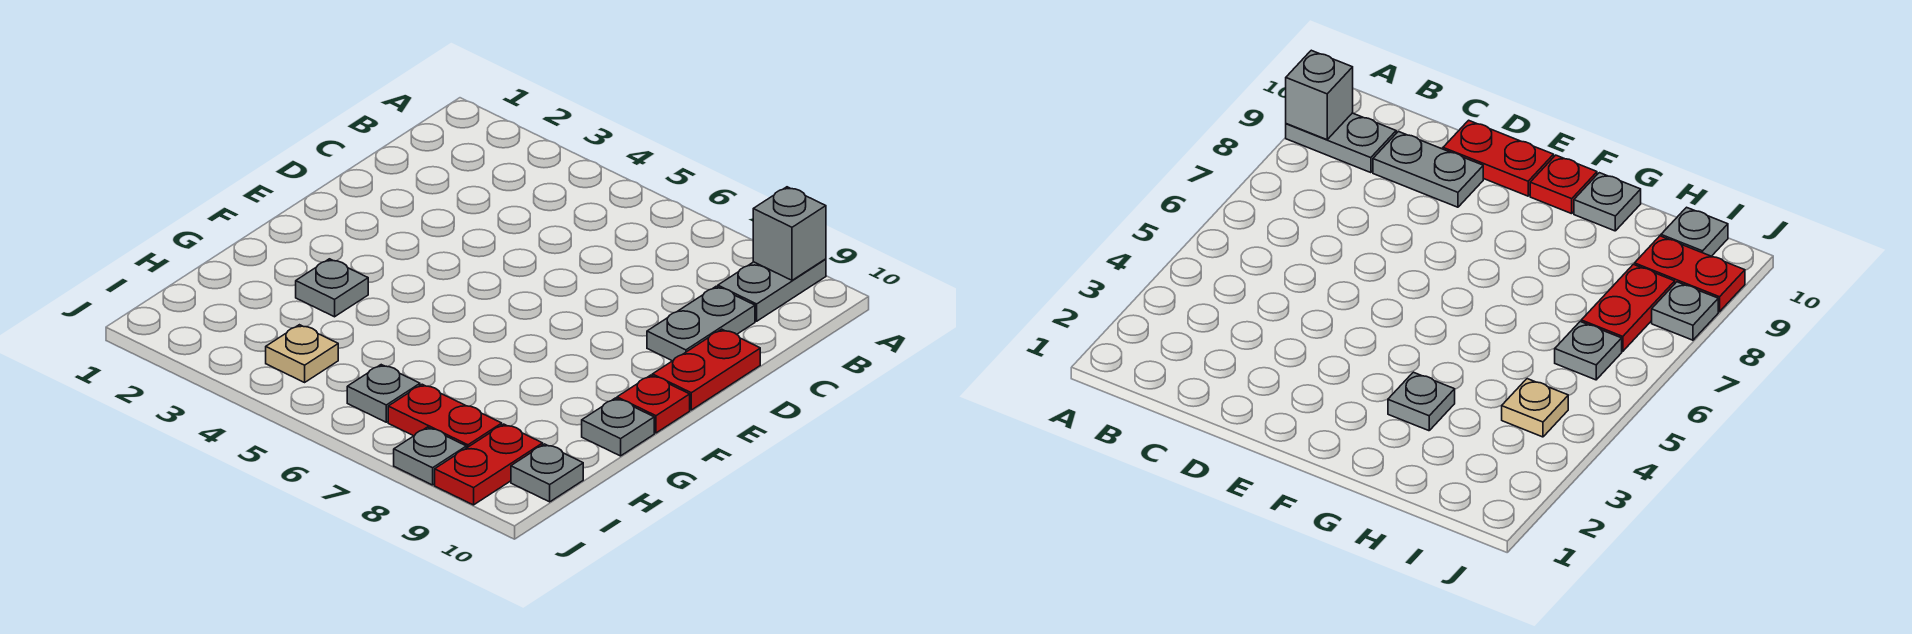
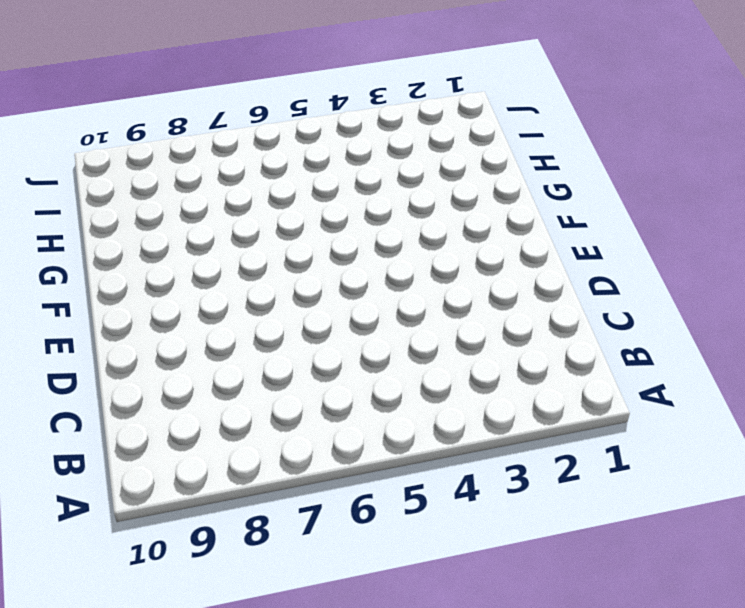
none -> grey plate A9:B9 level 1
none -> grey plate C9:D9 level 1
none -> red plate D10:E10 level 1

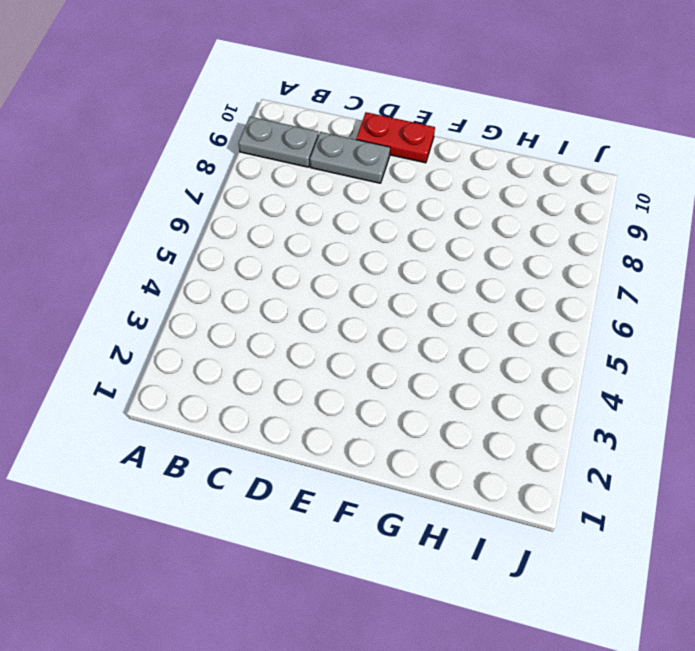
none -> red plate F10 level 1
none -> grey plate G3 level 1
none -> grey plate G10 level 1

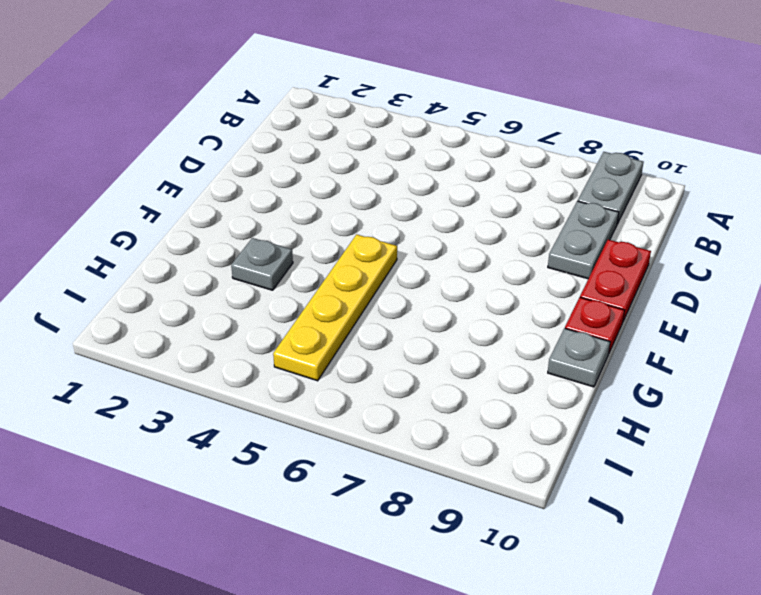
yellow plate F5:I5 level 1 -> none
none -> tan plate I4 level 1
none -> grey plate I6 level 1
none -> red plate I7:I8 level 1

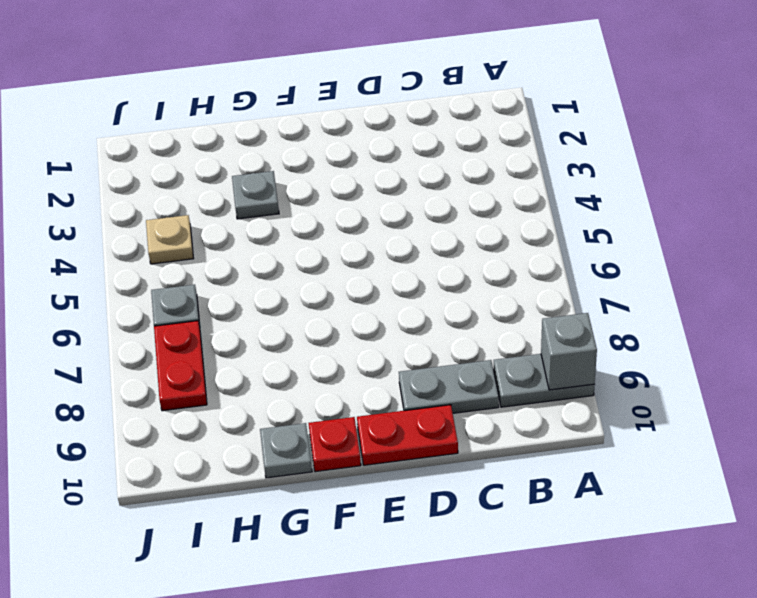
none -> red plate I9:J9 level 1
none -> grey plate I10 level 1
none -> grey plate J8 level 1

